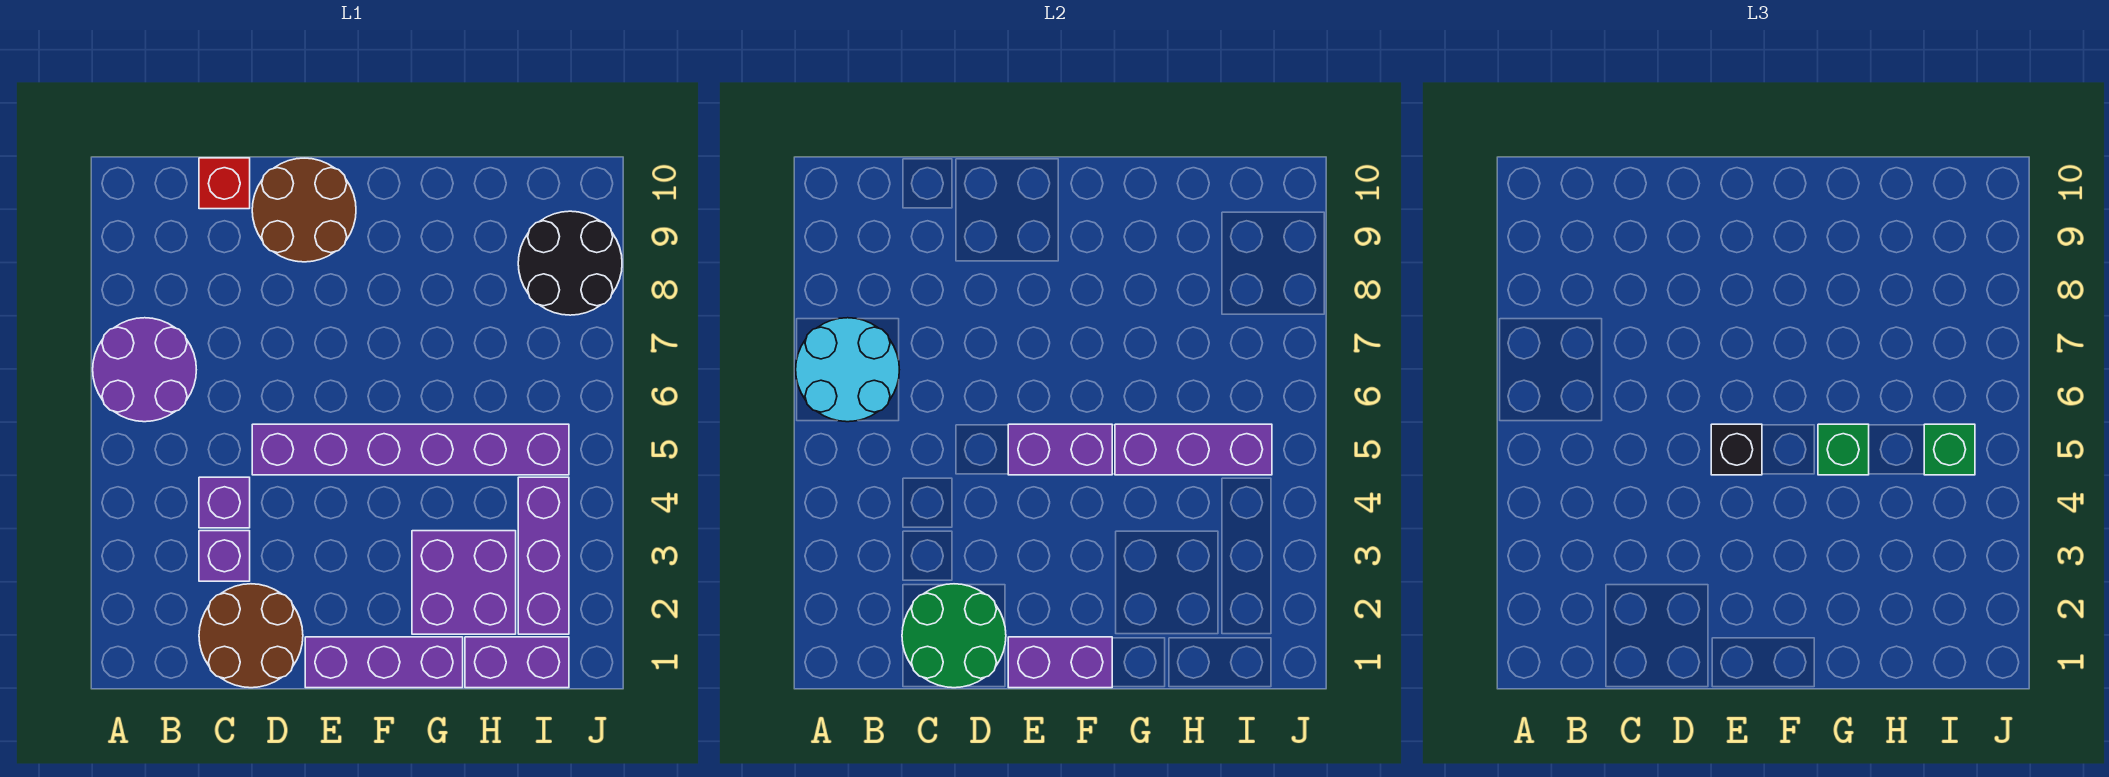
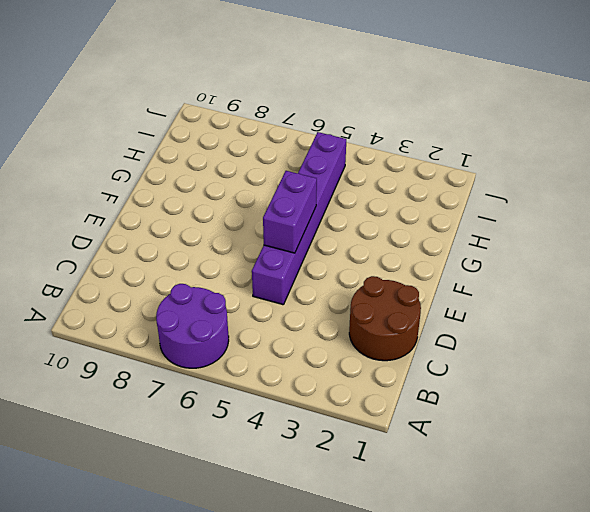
none -> purple brick C3 level 1
none -> purple brick C4 level 1
none -> red brick C10 level 1

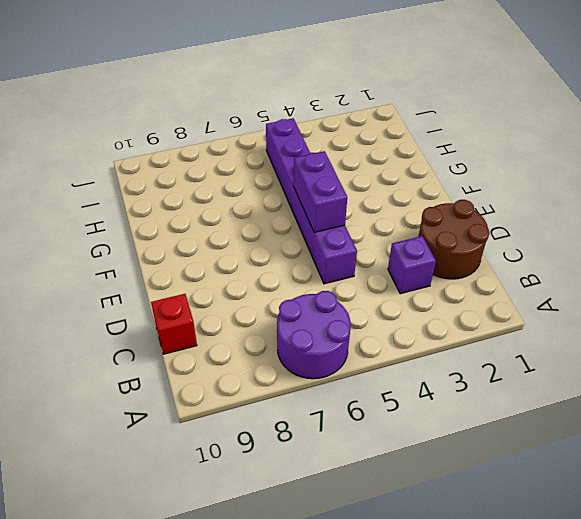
none -> purple brick C4 level 1
none -> brown round brick D9:E10 level 1
none -> purple brick E1:G1 level 1

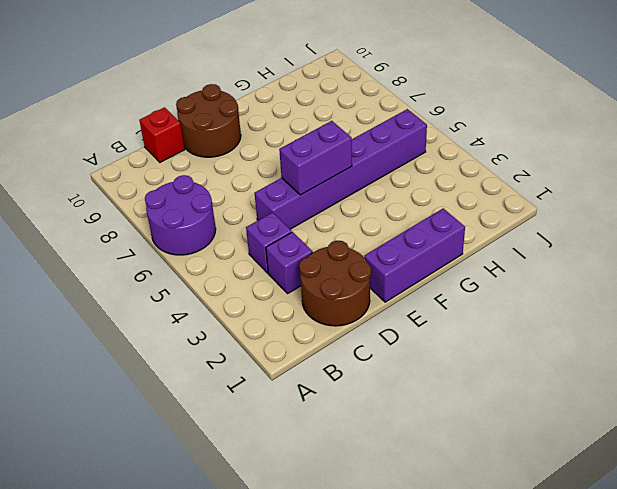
none -> purple brick G2:H3 level 1
none -> purple brick H1:I1 level 1
none -> purple brick I2:I4 level 1

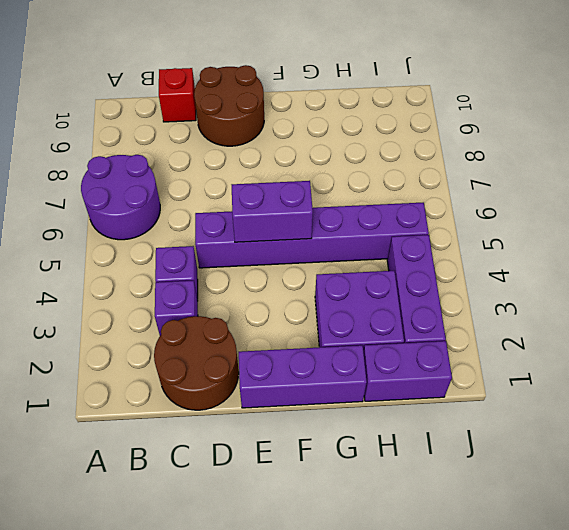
none -> black round brick I8:J9 level 1
none -> cyan round brick A6:B7 level 2
none -> green round brick C1:D2 level 2

